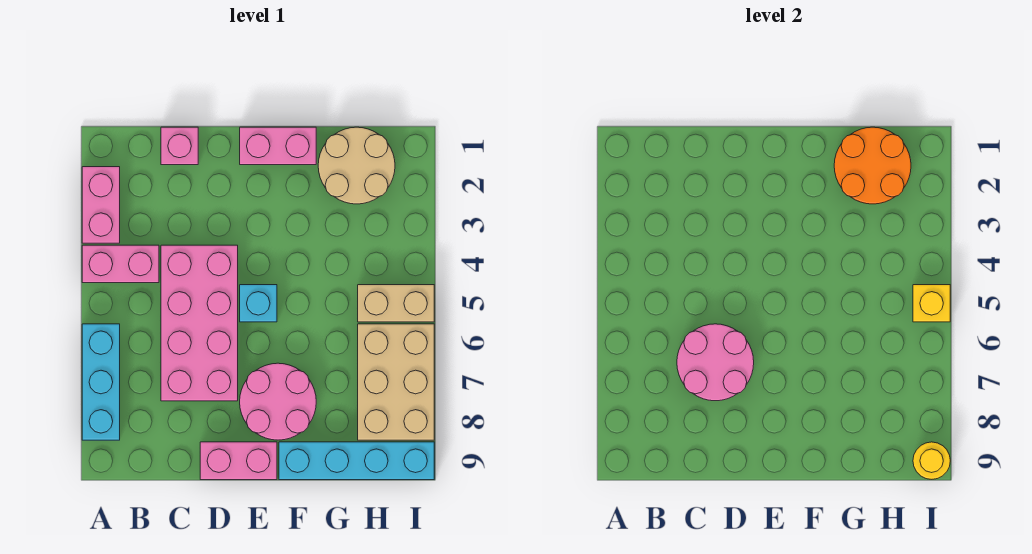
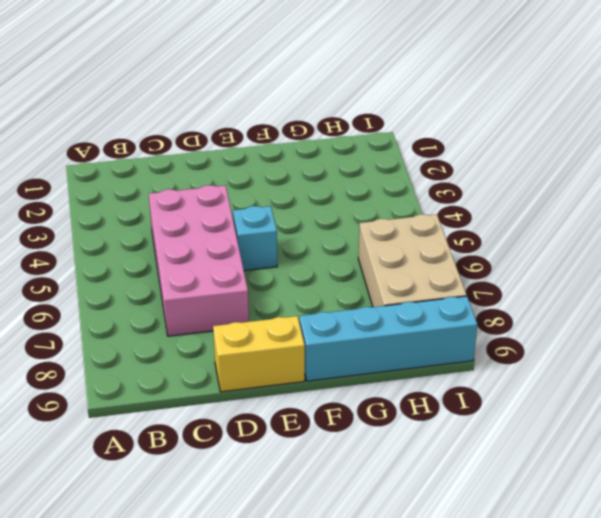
yellow brick D9:E9 level 1 -> pink brick D9:E9 level 1
none -> pink brick A2:A3 level 1
none -> pink brick A4:B4 level 1
none -> cyan brick A6:A8 level 1

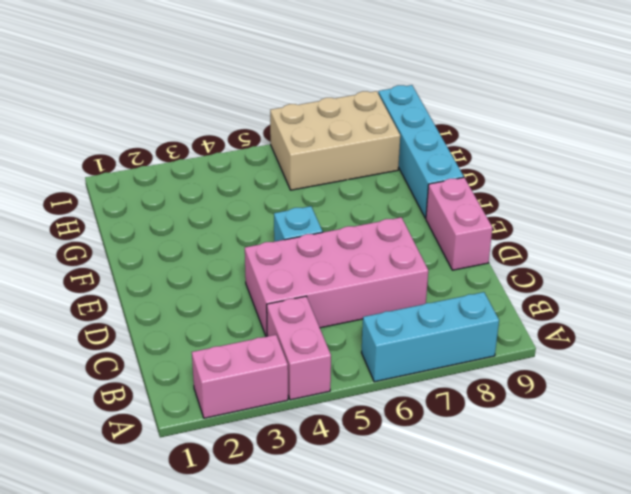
none -> pink brick C1 level 1
none -> pink brick E1:F1 level 1
none -> pink round brick E7:F8 level 1

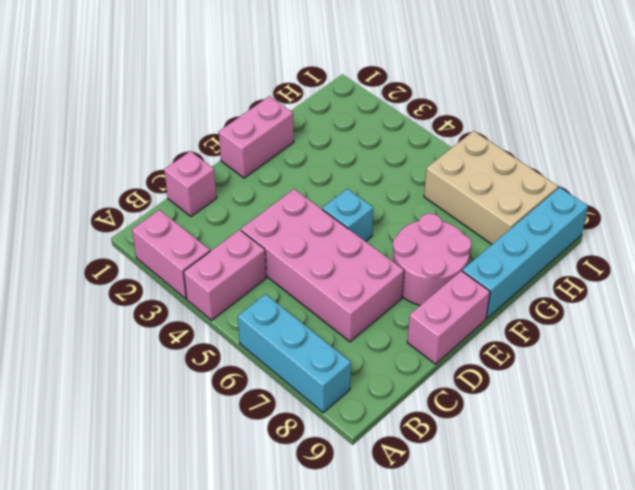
none -> tan round brick G1:H2 level 1
none -> tan brick H5:I5 level 1
none -> pink round brick C6:D7 level 2

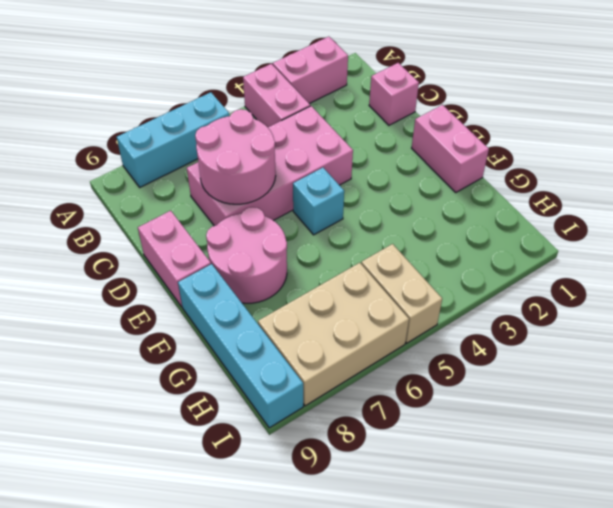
none -> tan round brick G1:H2 level 1
none -> orange round brick G1:H2 level 2
none -> yellow brick I5 level 2

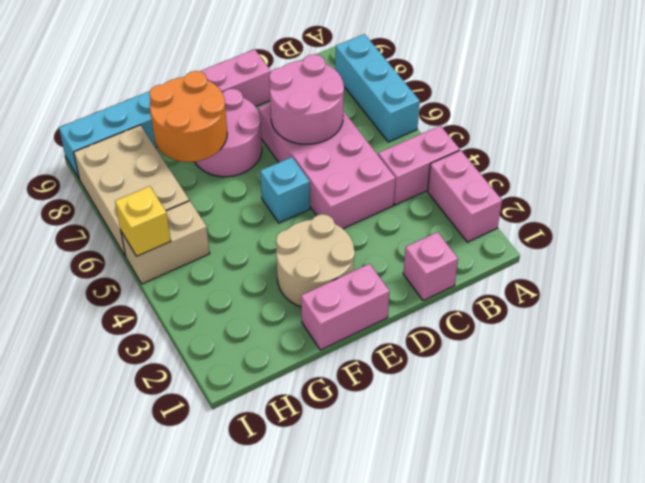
tan round brick E2:F3 level 1 -> tan round brick G1:H2 level 1
orange round brick F7:G8 level 2 -> orange round brick G1:H2 level 2
none -> yellow round brick I9 level 2

